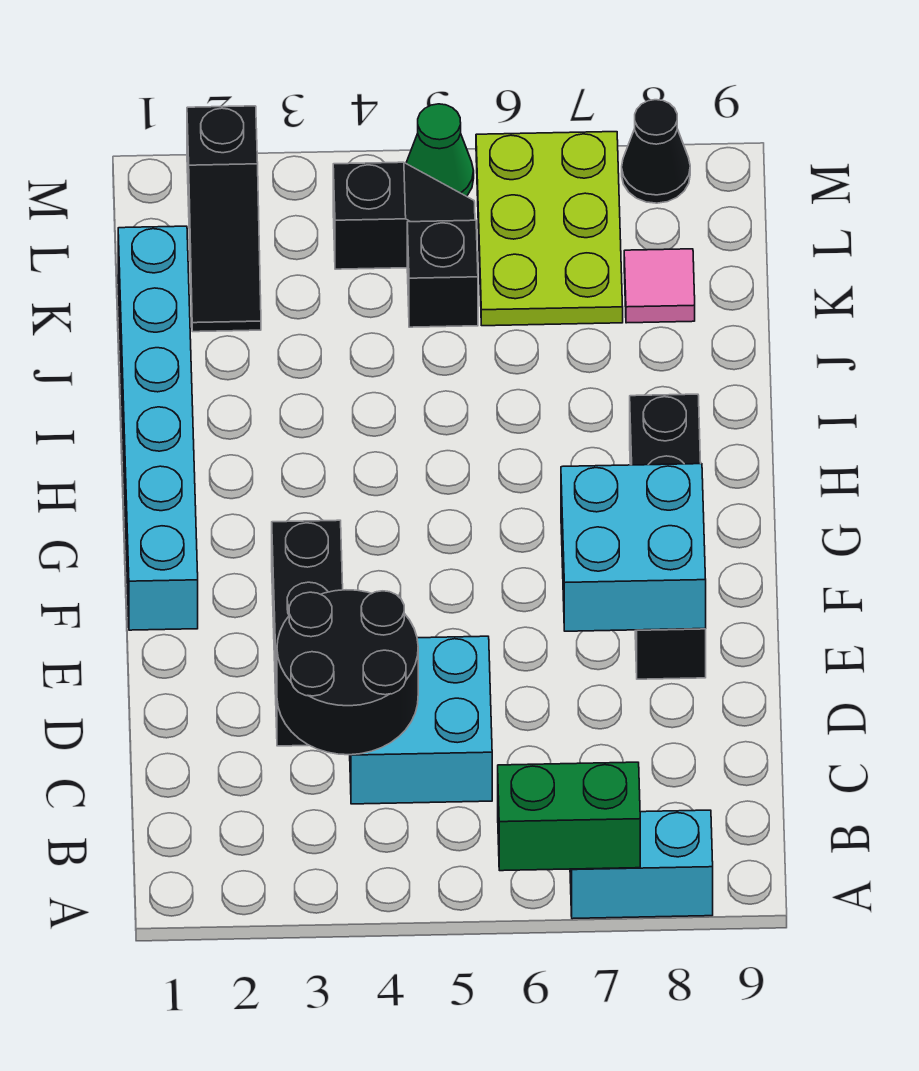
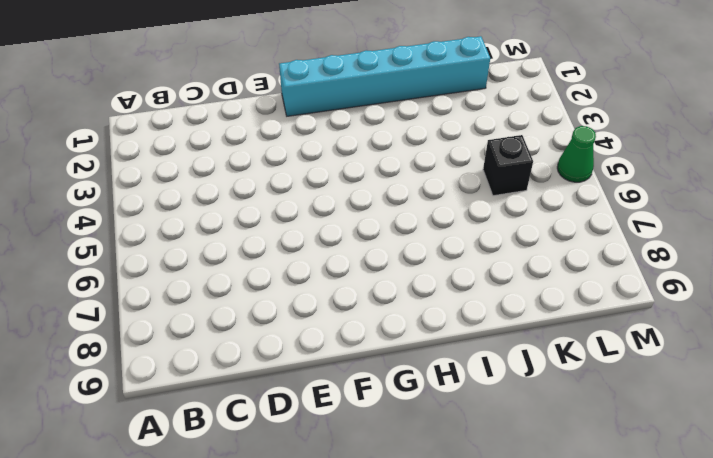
none -> cyan brick A7:A8 level 1
none -> cyan brick C4:D5 level 1
none -> black brick D3:F3 level 1

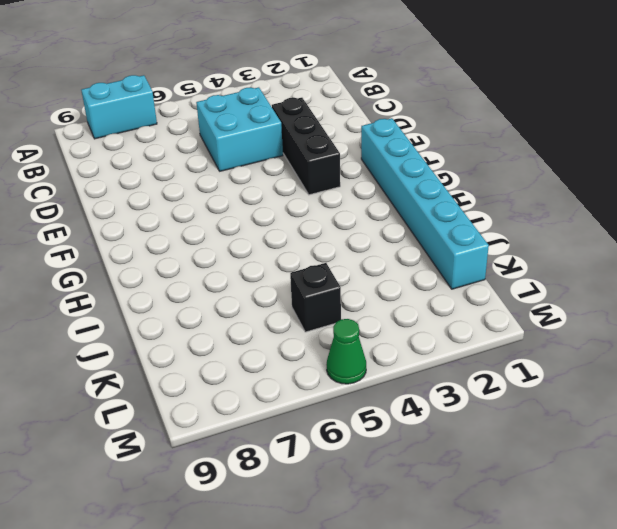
none -> black brick E8:H8 level 1
none -> black slope K2:M2 level 1 top M
none -> lime plate K6:M7 level 1

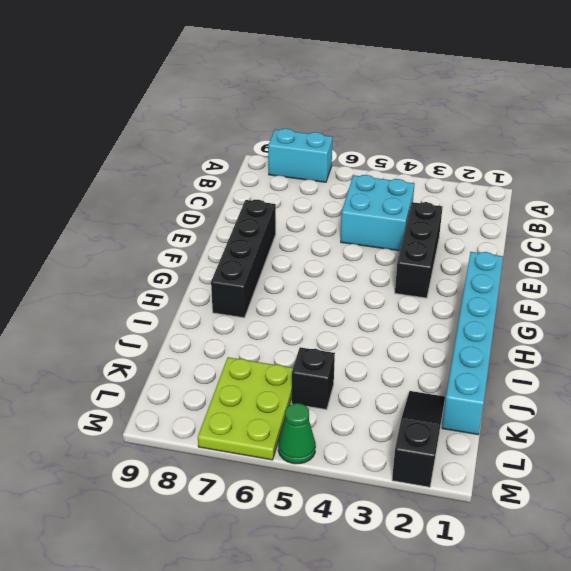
none -> pink tile K8 level 1
none -> black slope L4:L5 level 1 top 4
none -> black cone M8 level 1

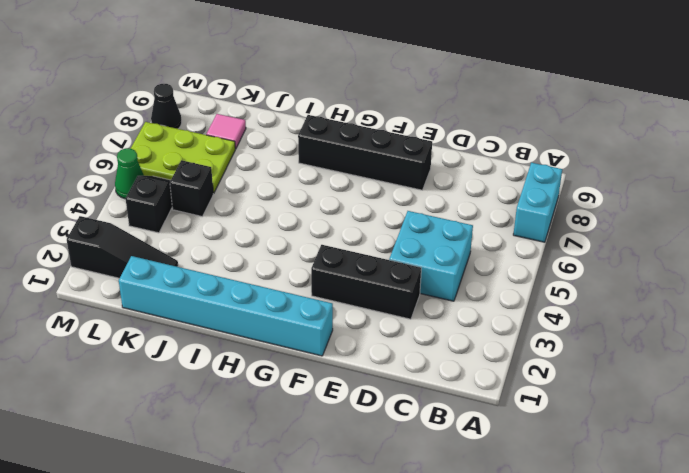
none -> green brick A6:A7 level 2
none -> black round brick C3:D4 level 2
none -> cyan brick E7:F8 level 2

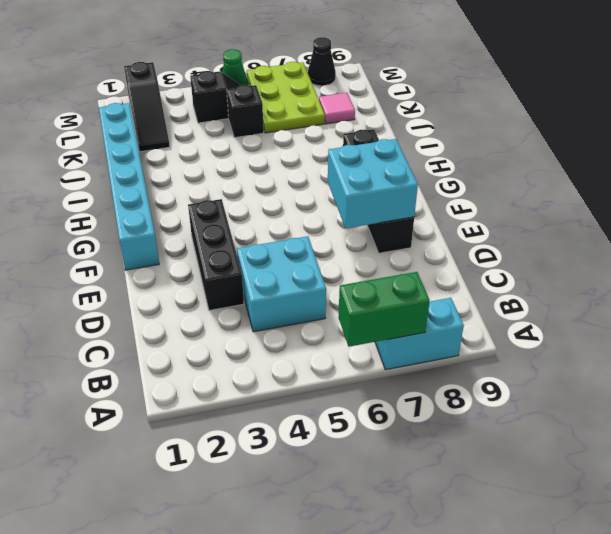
none -> black round brick C3:D4 level 2

